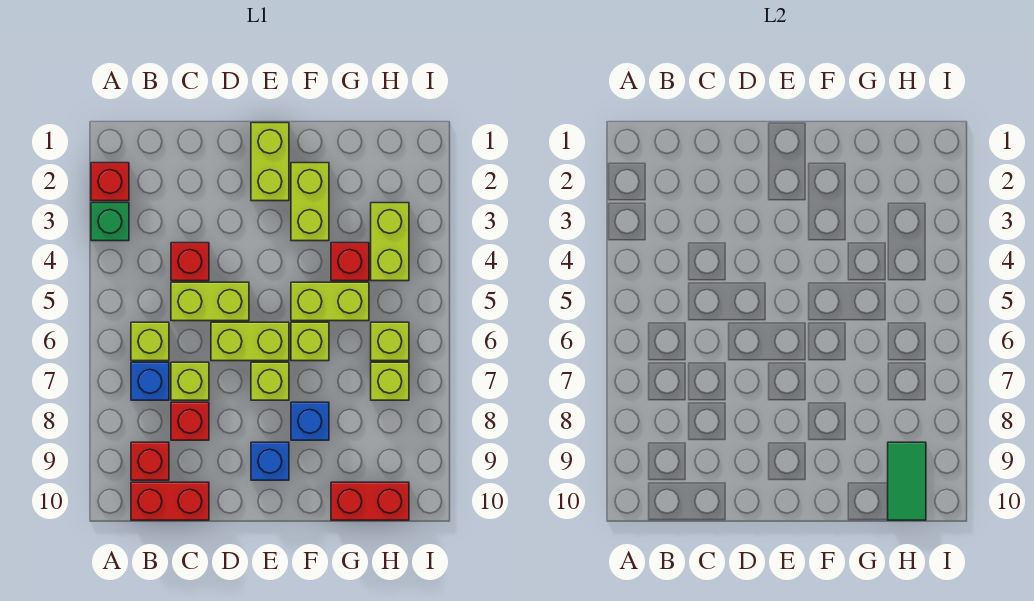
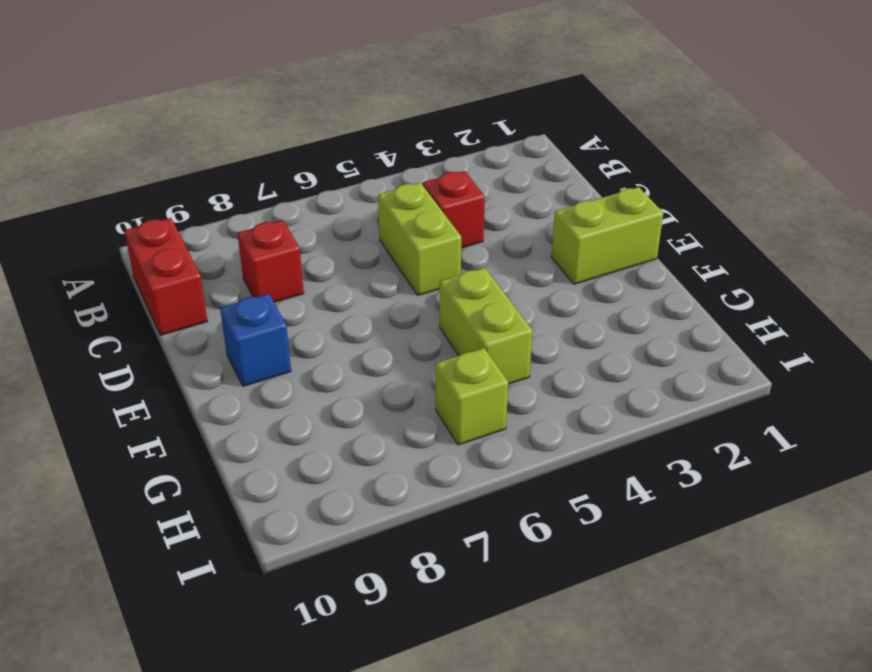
none -> red brick A2 level 1
none -> green brick A3 level 1
none -> lime brick B6 level 1

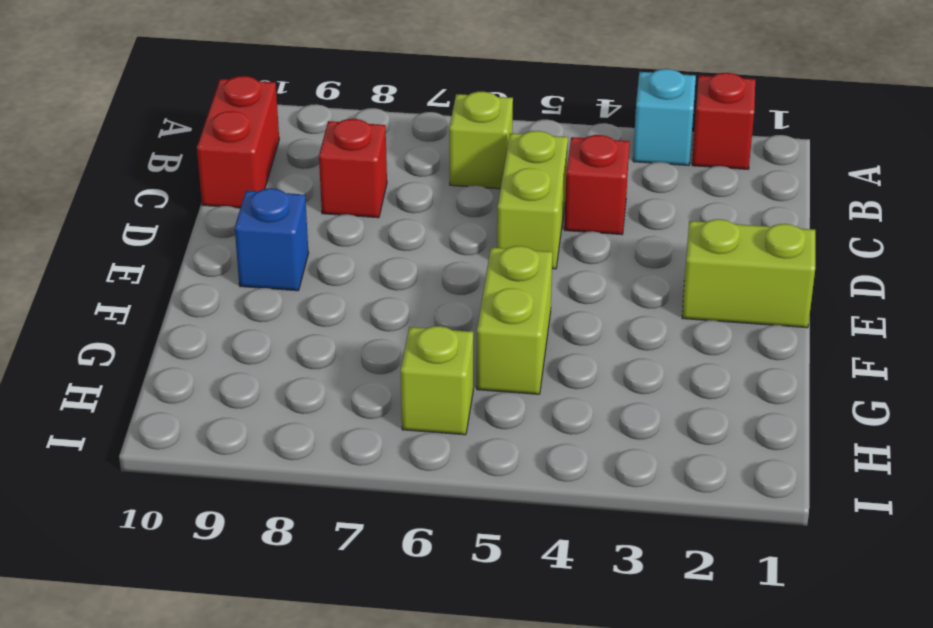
cyan brick A3 level 1 -> green brick A3 level 1
none -> blue brick B7 level 1
none -> red brick B9 level 1
none -> lime brick C7 level 1

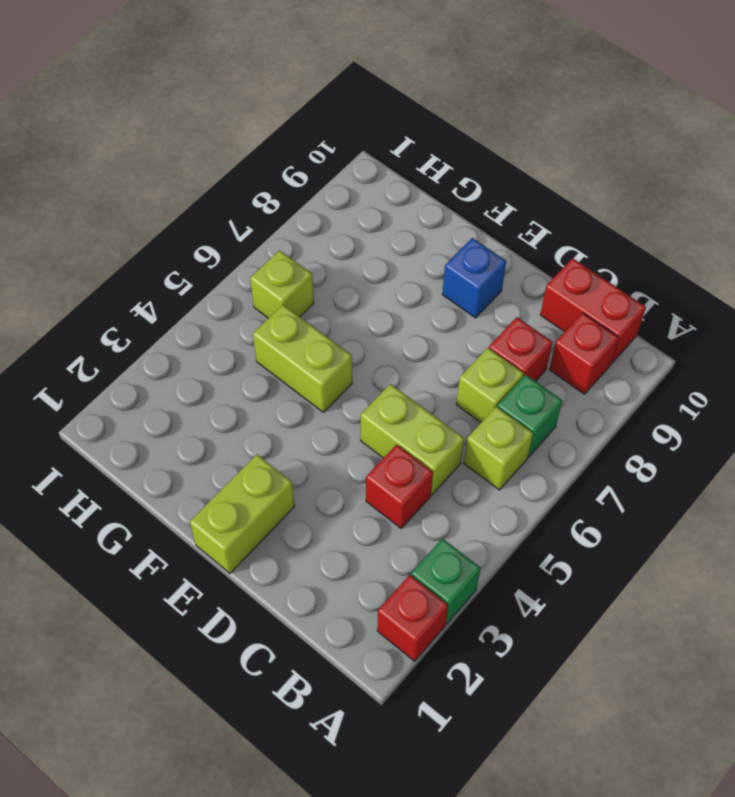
green brick B7 level 1 -> blue brick B7 level 1
none -> lime brick D6:E6 level 1
none -> lime brick E7 level 1
none -> lime brick F2:F3 level 1

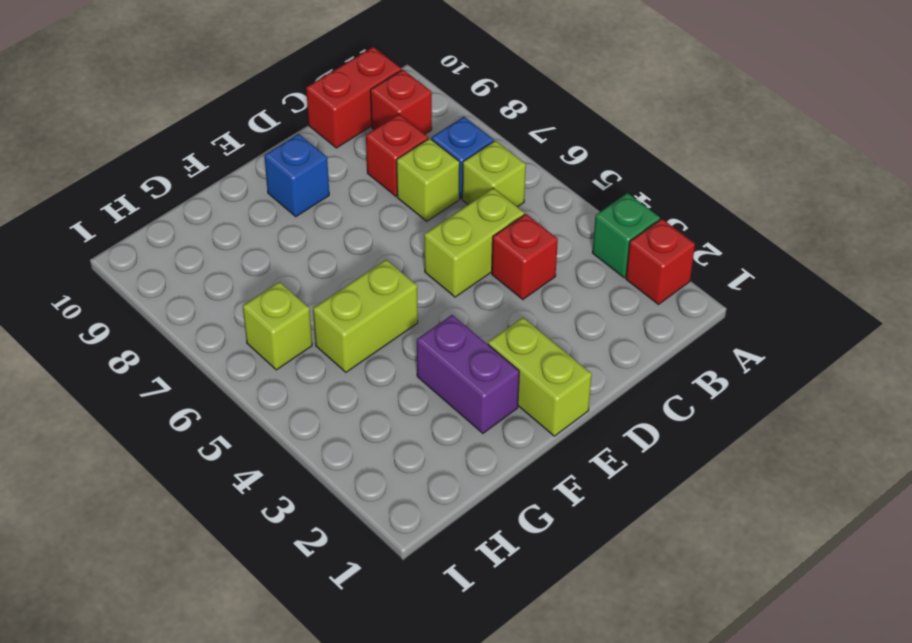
purple brick F2:F3 level 1 -> lime brick F2:F3 level 1
none -> lime brick D6:E6 level 1
none -> lime brick E7 level 1
none -> lime brick F6 level 1

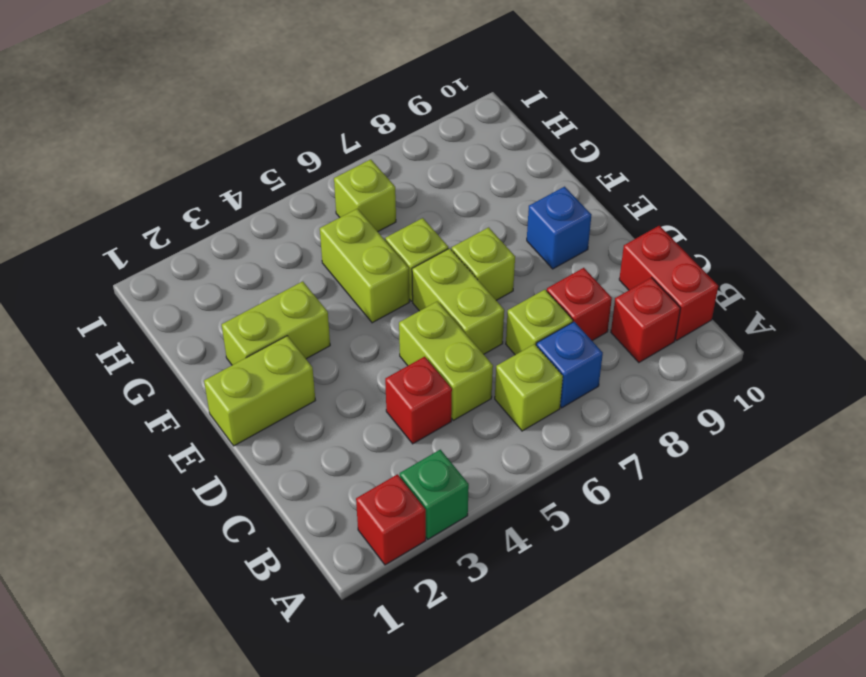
none -> blue brick F8 level 1
none -> red brick G4 level 1
none -> red brick G10:H10 level 1

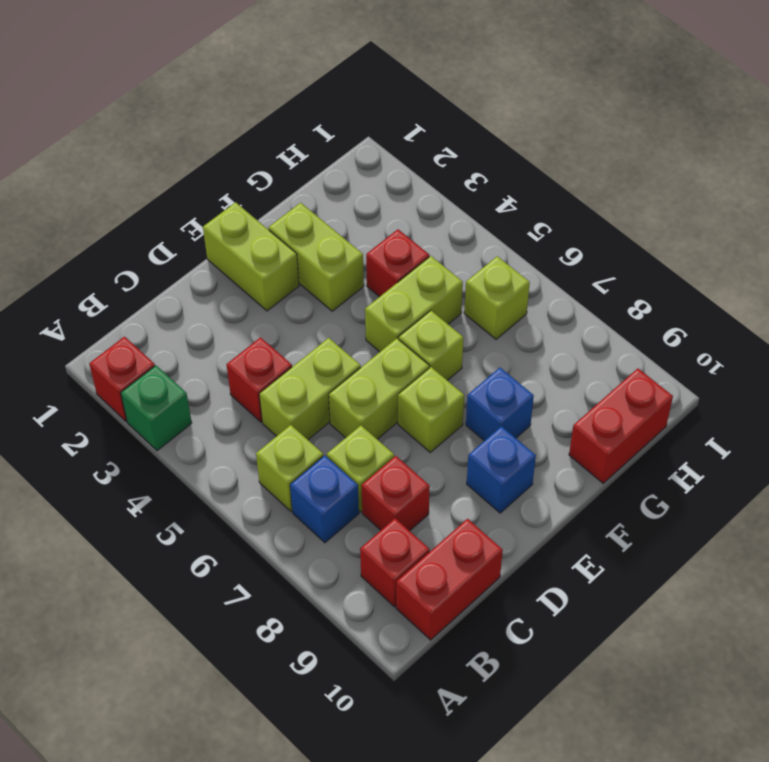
none -> lime brick H3:H4 level 1
none -> lime brick H7 level 1
none -> green tile H9:H10 level 2

